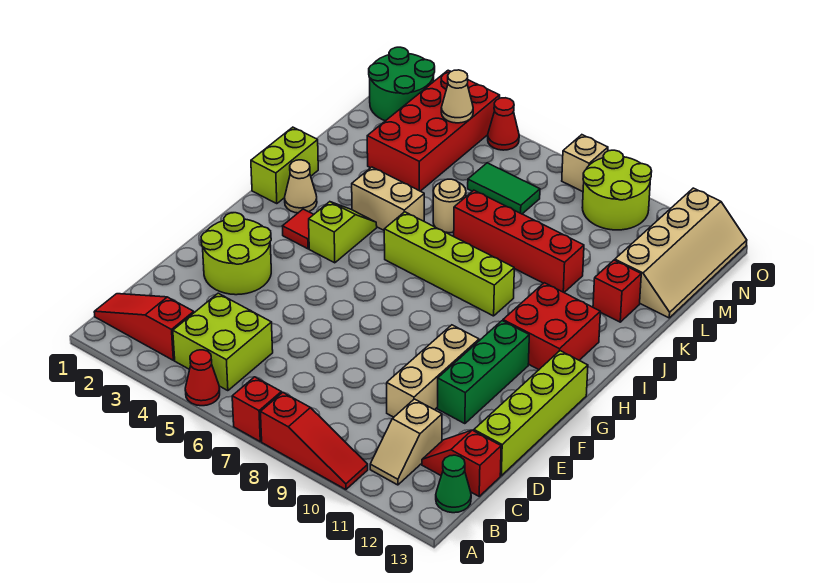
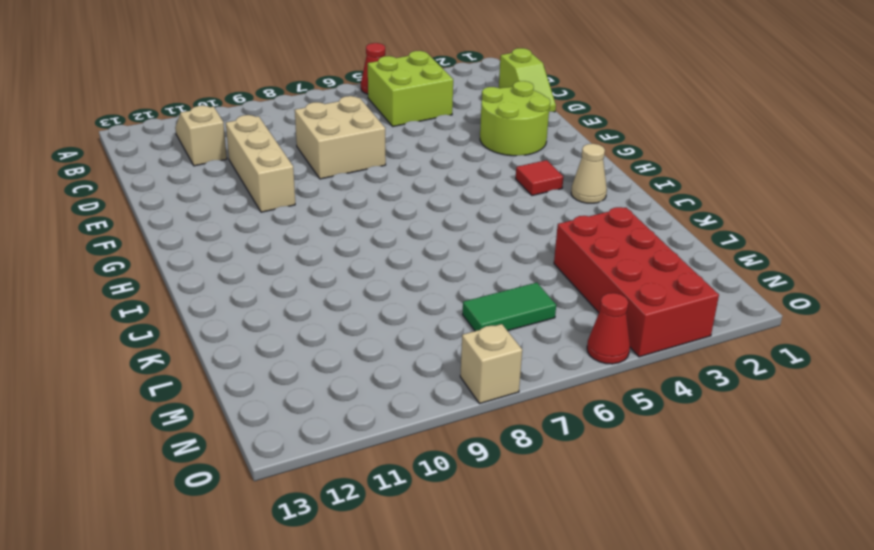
lime slope C1:D1 level 1 top C -> lime slope H4:I4 level 1 top H
tan brick D7:E8 level 1 -> none
none -> red brick A7 level 1
none -> red slope A8:A10 level 1 top 8
none -> red slope B1:B3 level 1 top 3
none -> green cone B13 level 1

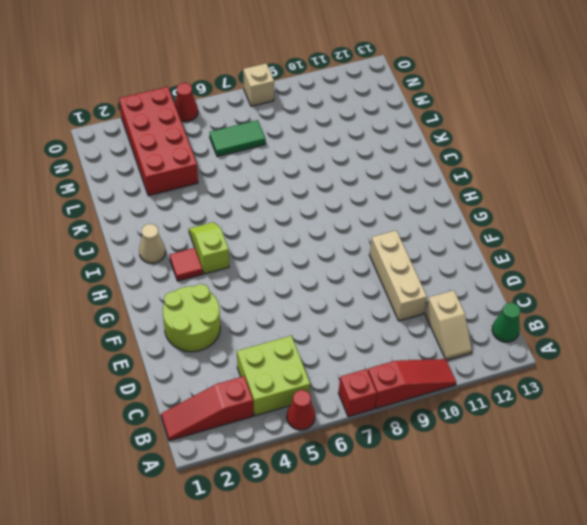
none -> red slope C12:C13 level 1 top 13
none -> lime brick D13:G13 level 1
none -> green brick E11:G11 level 1
none -> red brick H11:I12 level 1

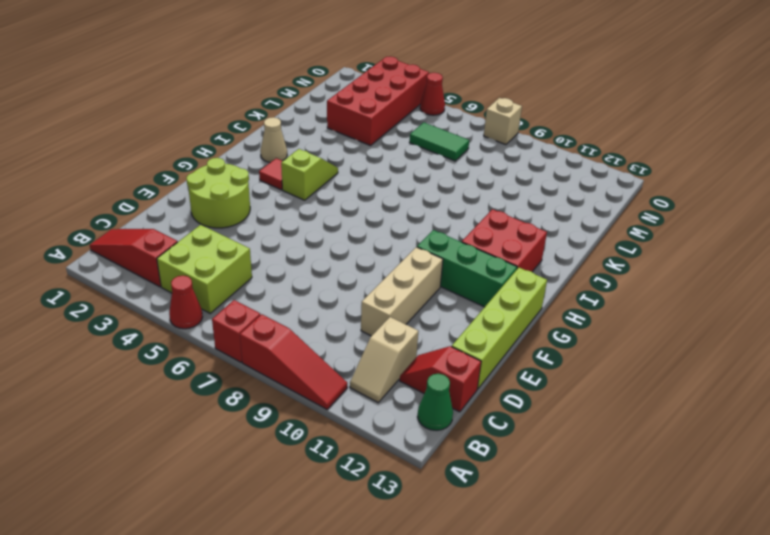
green brick G10:G12 level 1 -> green brick E11:G11 level 1
none -> lime brick I1:J1 level 1
none -> lime brick I6:I9 level 1
none -> tan brick J4:J5 level 1
none -> tan round brick K6 level 1

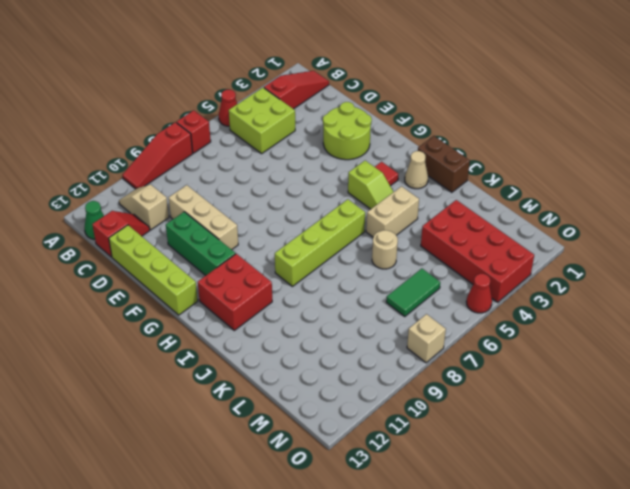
brown brick I1:J1 level 1 -> lime brick I1:J1 level 1
none -> red brick K7:K10 level 1
none -> red brick K12 level 1
none -> tan slope L12:O13 level 1 top 12
none -> green round brick N1:O2 level 1

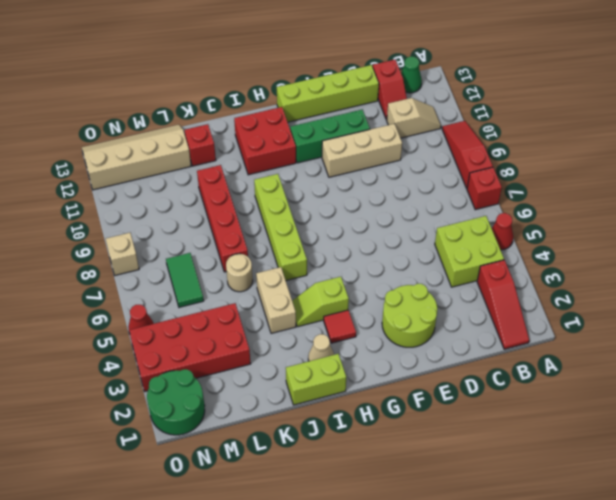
none -> lime round brick N9:O10 level 1
none -> tan cone N4 level 2

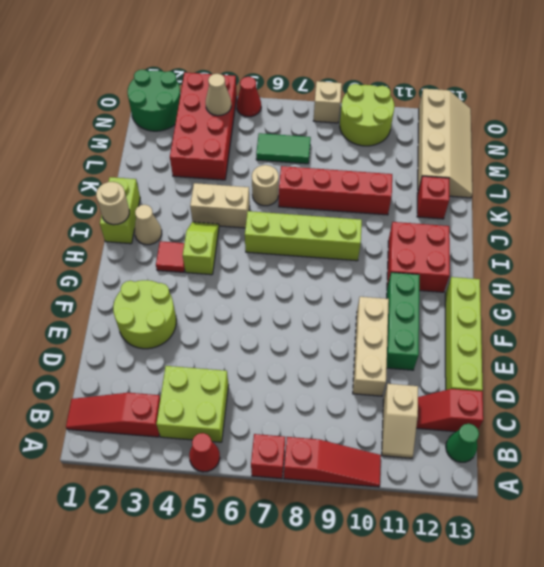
tan round brick I1 level 2 -> none

